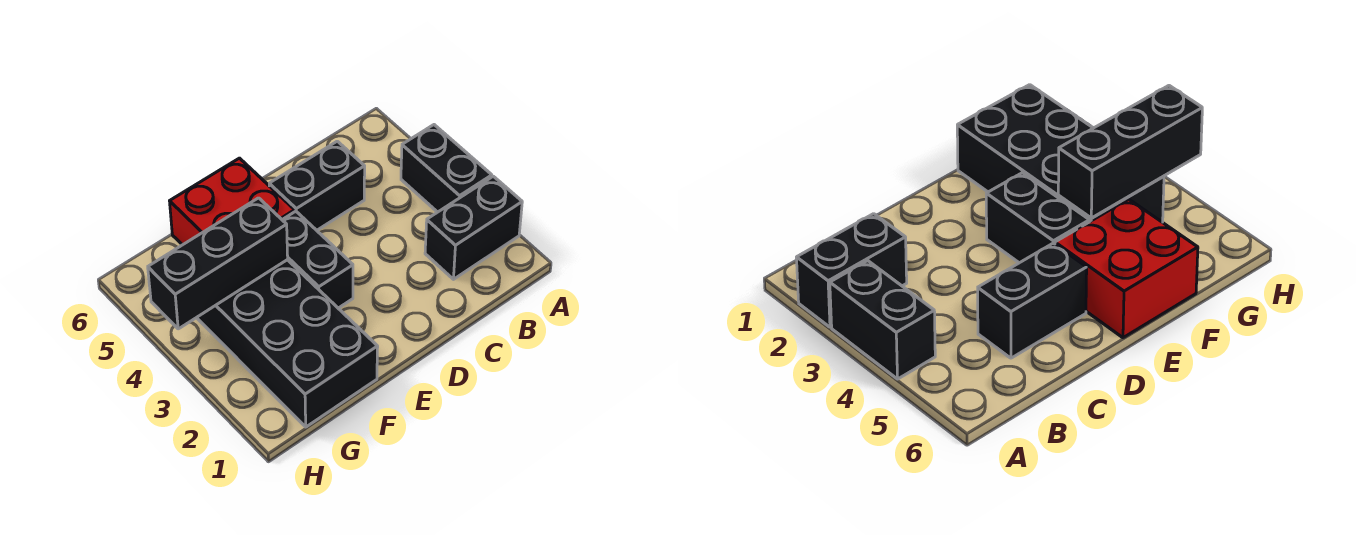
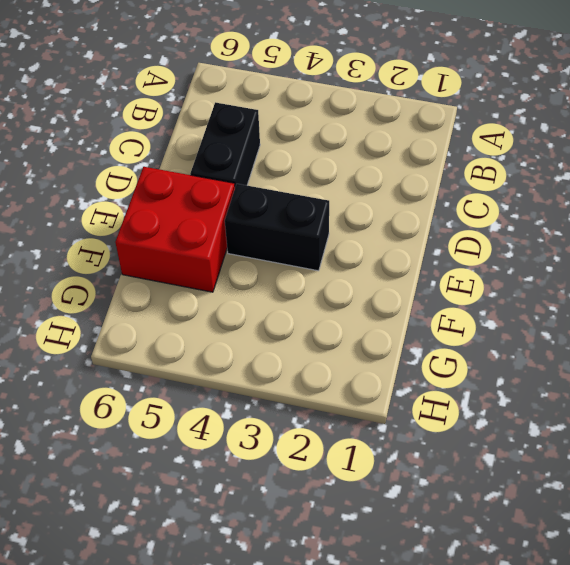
none -> black brick A2:B2 level 1
none -> black brick A3:A4 level 1

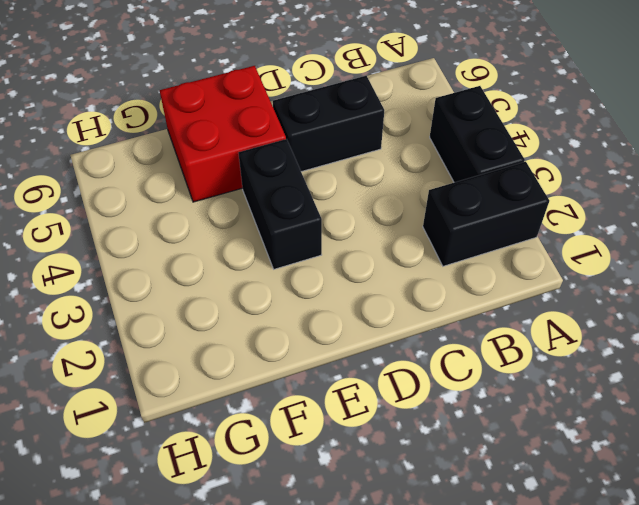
none -> black brick F1:G4 level 1
none -> black brick F4:H4 level 2

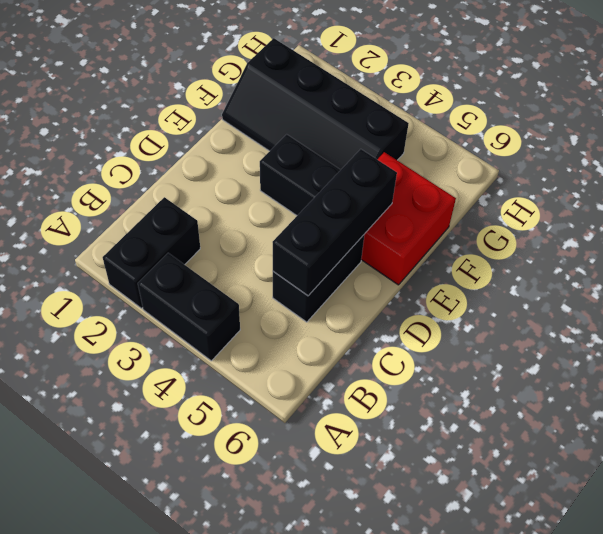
black brick C5:E5 level 2 -> black brick F4:H4 level 2
black slope F1:G4 level 1 top G -> black brick F1:G4 level 1

